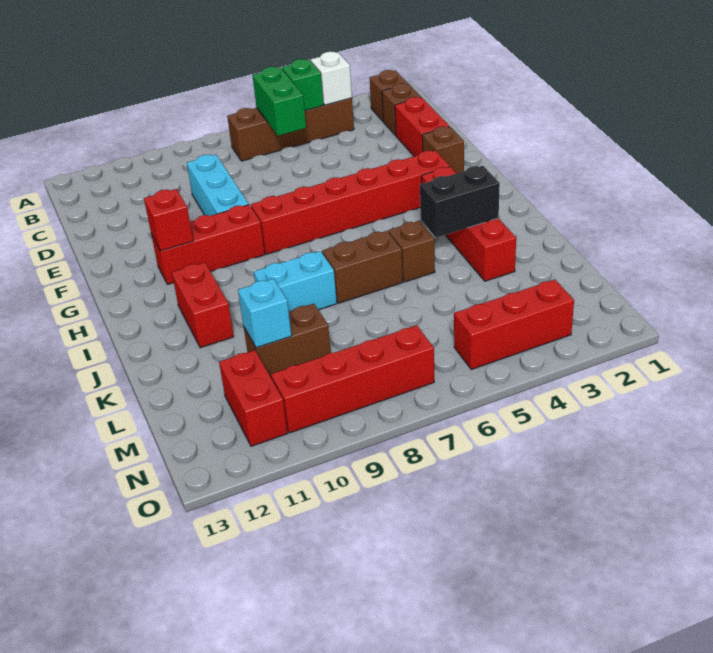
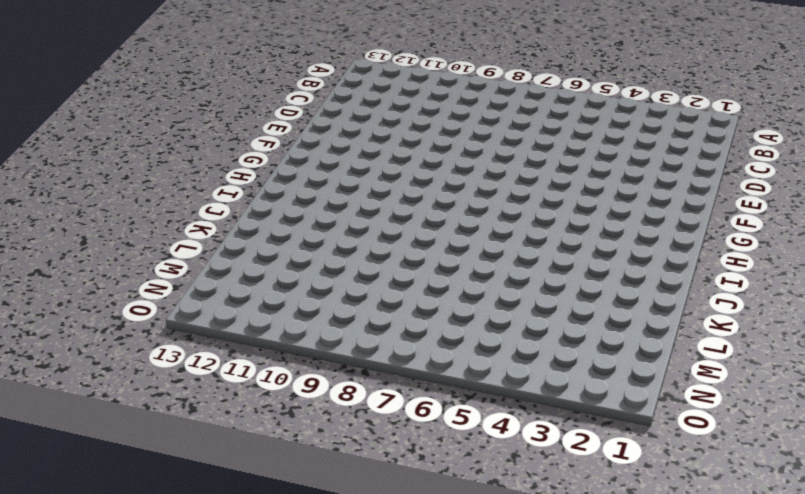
none -> brown brick B2 level 1
none -> brown brick B4:B7 level 1
none -> brown brick C2 level 1

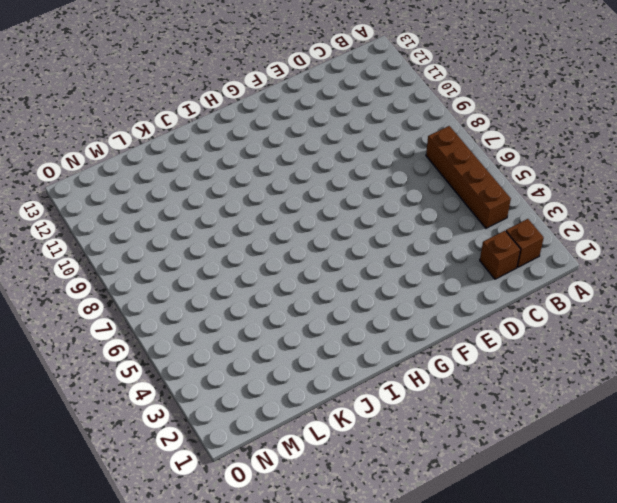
none -> red brick D2:E2 level 1
none -> cyan brick D9:F9 level 1
none -> brown brick F2 level 1

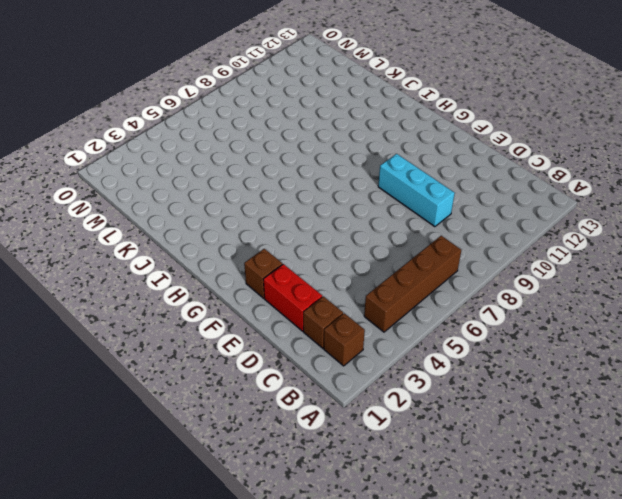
none -> red brick G3:G8 level 1
none -> red brick G9:G11 level 1
none -> red brick H3:K3 level 1

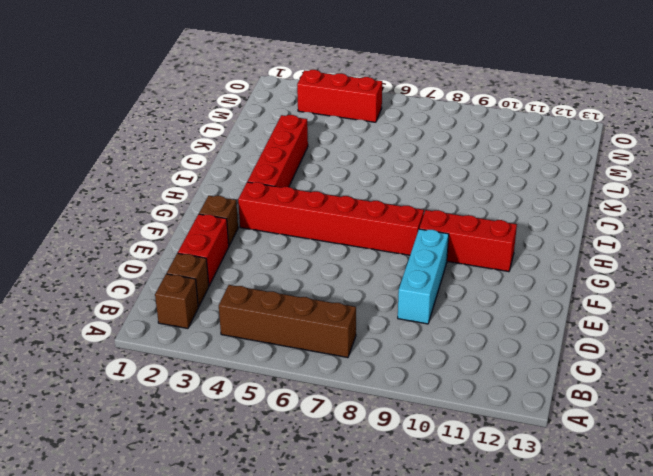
none -> red brick I11:J11 level 1
none -> brown brick J5 level 1
none -> brown brick J6:J7 level 1

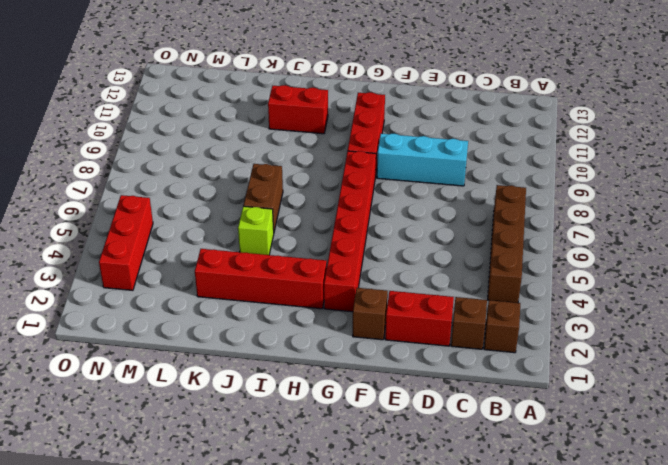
lime brick J5 level 1 -> brown brick J5 level 1
none -> cyan brick J8:J9 level 1
none -> brown brick L9:L10 level 1
none -> red brick M11:N11 level 1

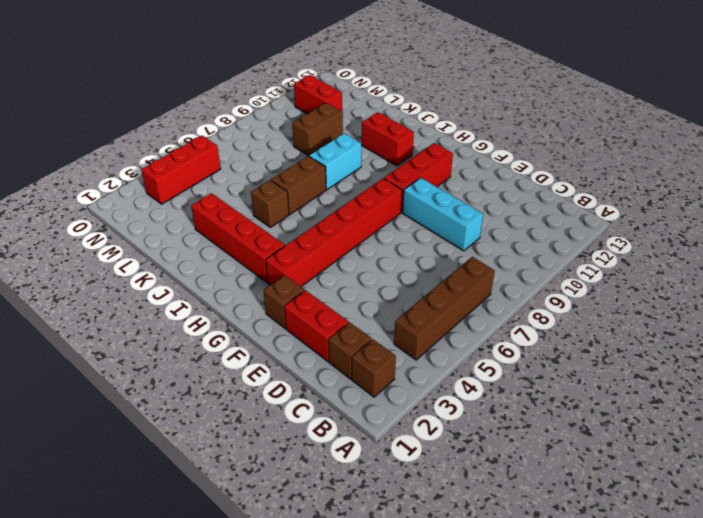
none -> red brick N7:N10 level 1
none -> white brick B4 level 2
none -> green brick B5 level 2

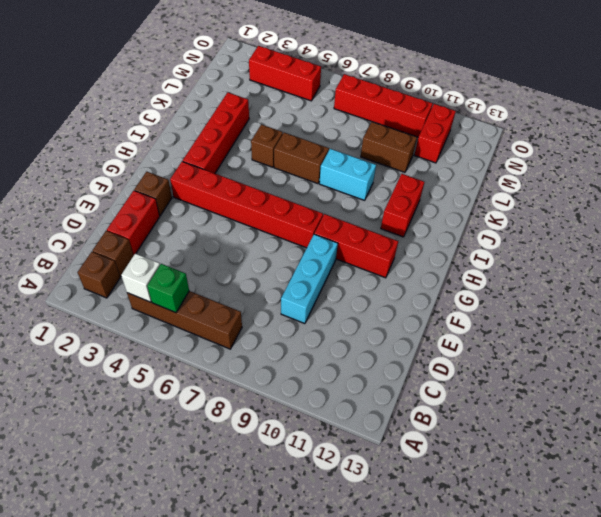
none -> green brick B6:C6 level 2
none -> red brick G11 level 2
none -> black brick J3:J4 level 2

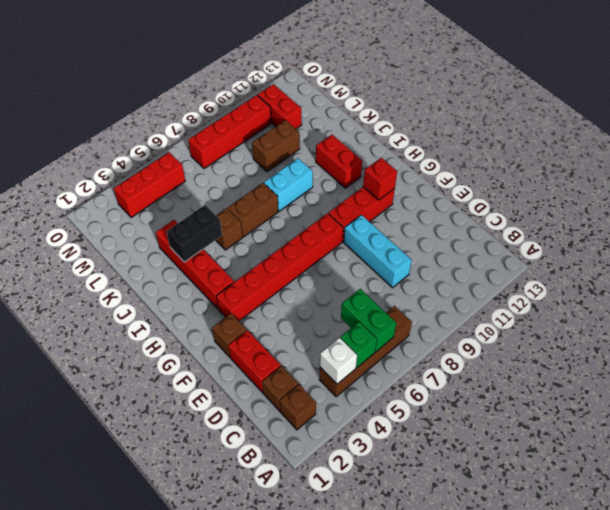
none -> cyan brick L10 level 2

